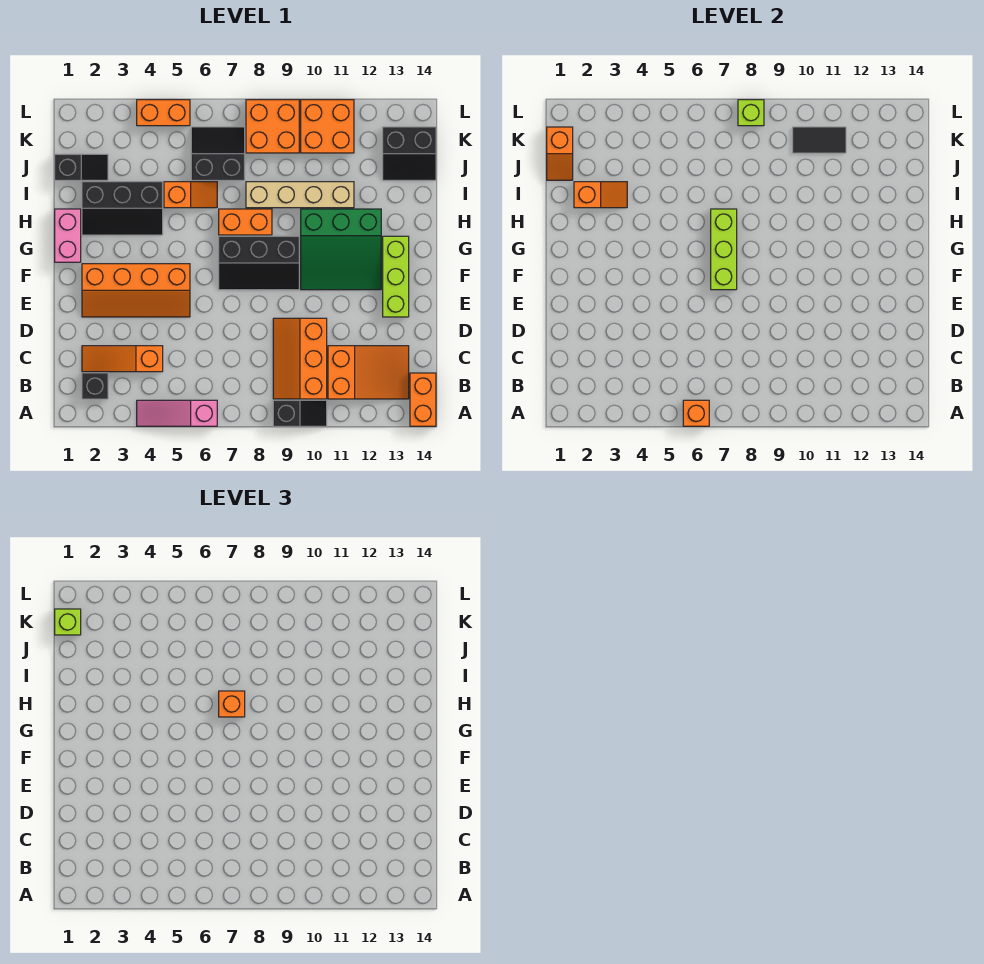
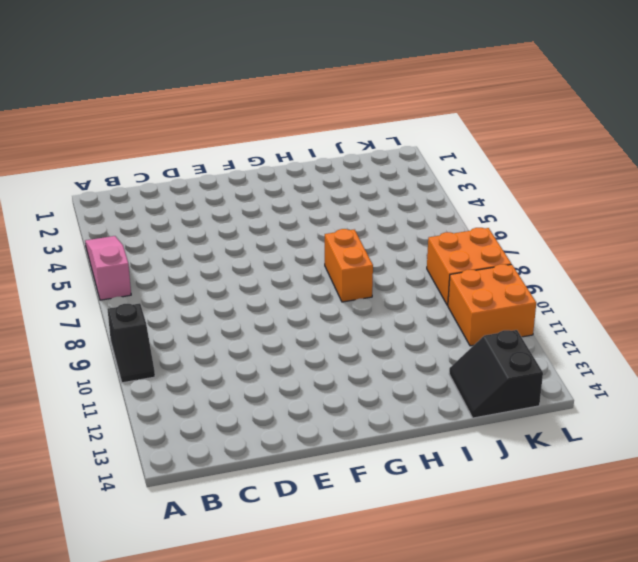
none -> orange brick A14:B14 level 1
none -> black brick B2 level 1
none -> orange slope B9:D10 level 1 top 10
none -> orange slope B11:C13 level 1 top 11

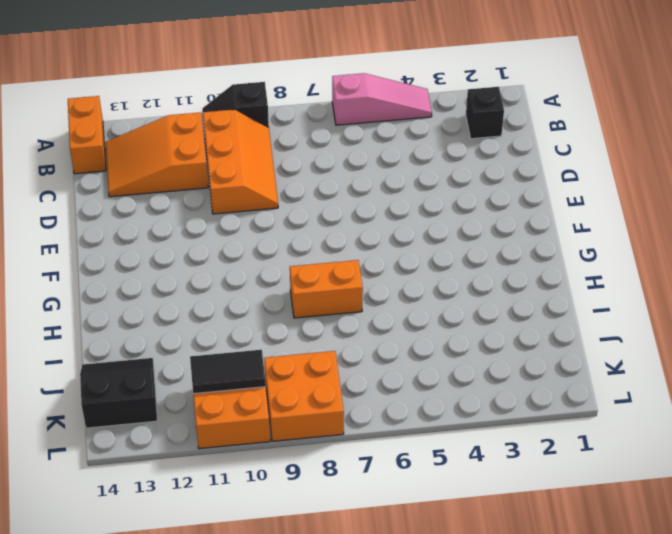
none -> orange slope C2:C4 level 1 top 4
none -> orange slope E2:F5 level 1 top F
none -> lime brick E13:G13 level 1
none -> black slope F7:G9 level 1 top G

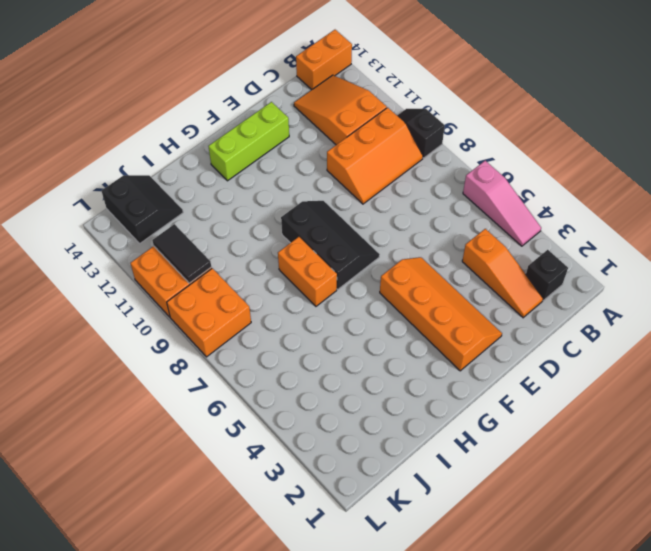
none -> green slope F10:H12 level 1 top H
none -> pink brick G1:H1 level 1
none -> black slope H2:I4 level 1 top I
none -> orange slope I5:I6 level 1 top 5

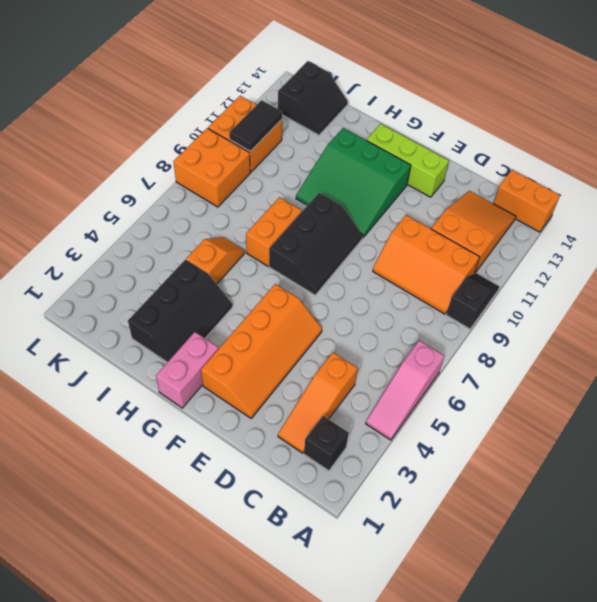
green slope F10:H12 level 1 top 12 -> green slope F10:H12 level 1 top H
pink brick G1:G2 level 1 -> pink brick G1:H1 level 1
none -> tan brick I8:I11 level 1
none -> black slope J1:J2 level 1 top 1
none -> black slope J6:K7 level 1 top J
none -> orange brick L4:L5 level 1

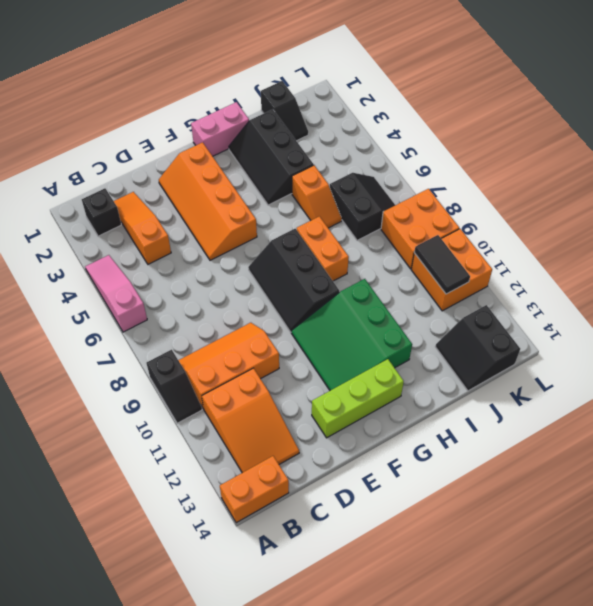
none -> tan brick I8:I11 level 1
none -> orange brick L4:L5 level 1
none -> orange brick A6 level 2
none -> lime brick F7:H7 level 2

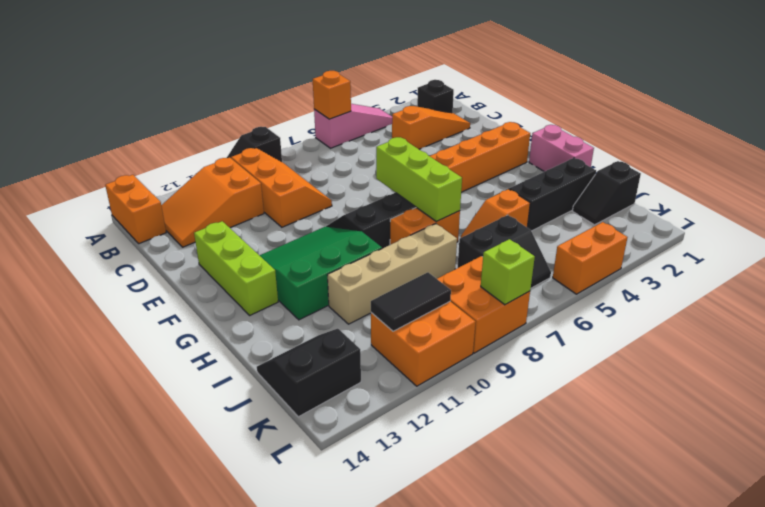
none -> orange slope I2:I3 level 2 top 2
none -> orange slope J1:K1 level 2 top K
none -> orange brick H7 level 3
none -> lime brick K1 level 3

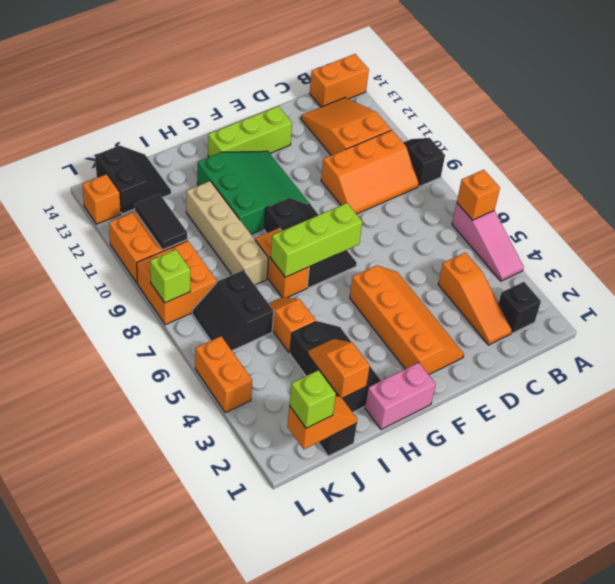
orange brick L13 level 1 -> orange brick H7 level 3

